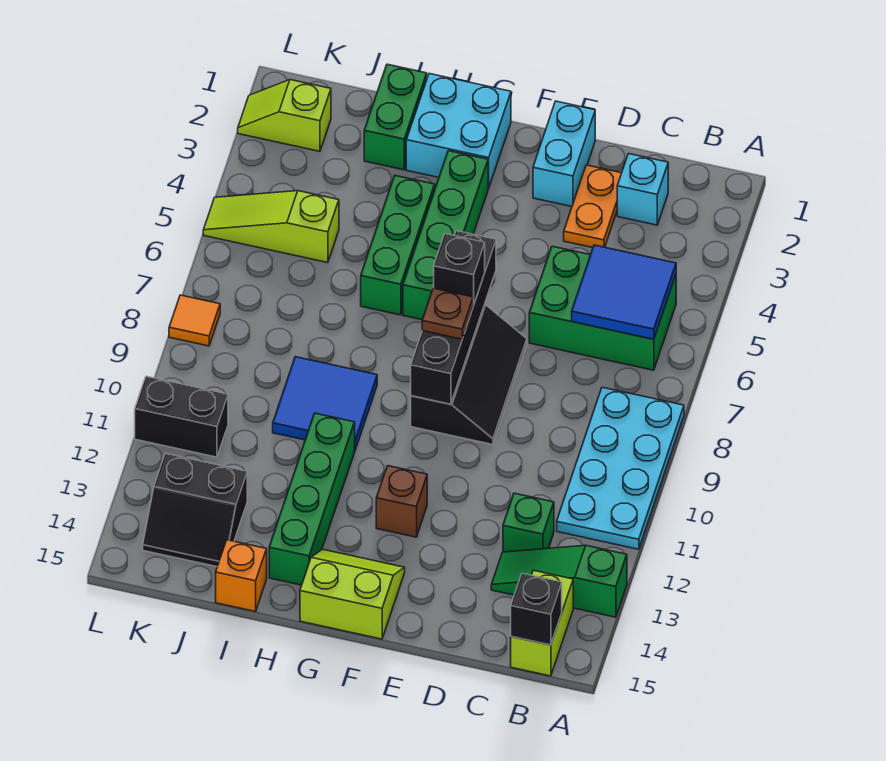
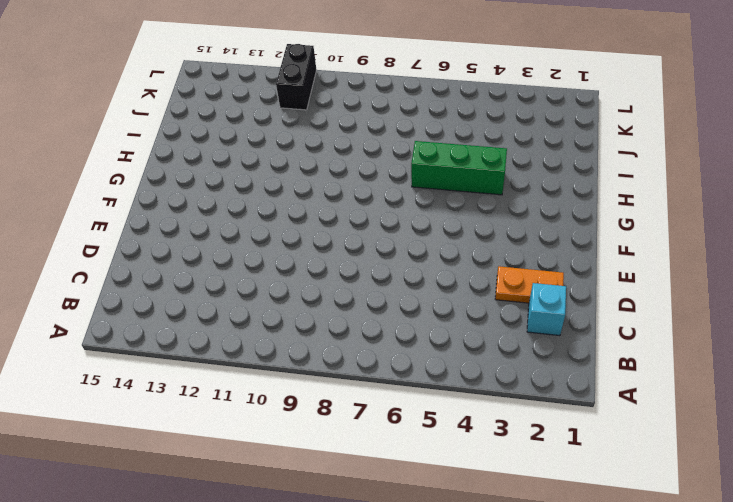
none -> cyan plate A8:B11 level 1
none -> green slope A13:C13 level 1 top A
none -> green brick B5:D6 level 1

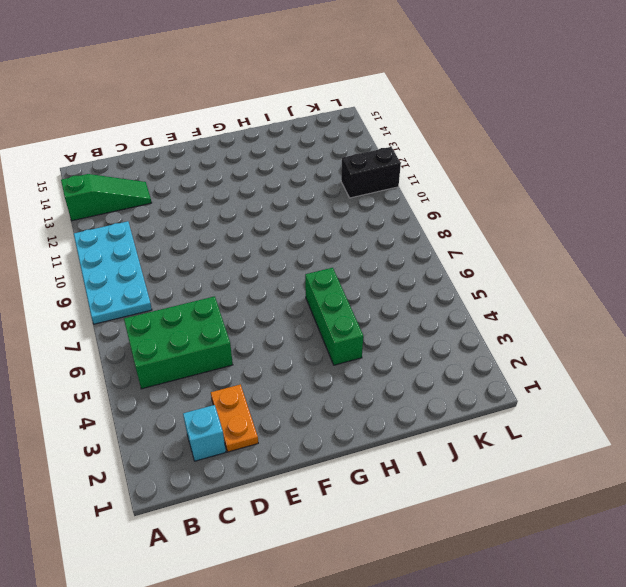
none -> lime brick B14:B15 level 1
none -> green brick C12 level 1
none -> cyan brick E1:E2 level 1

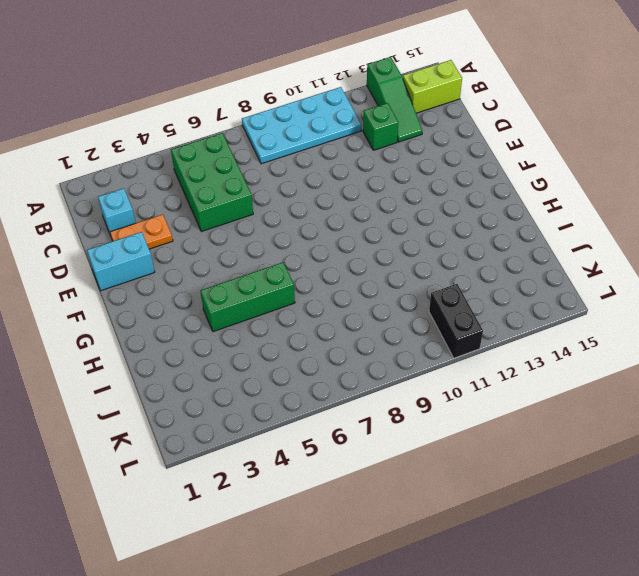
none -> black slope E7:F9 level 1 top F
none -> brown brick F12 level 1
none -> lime slope F14:G15 level 1 top 15

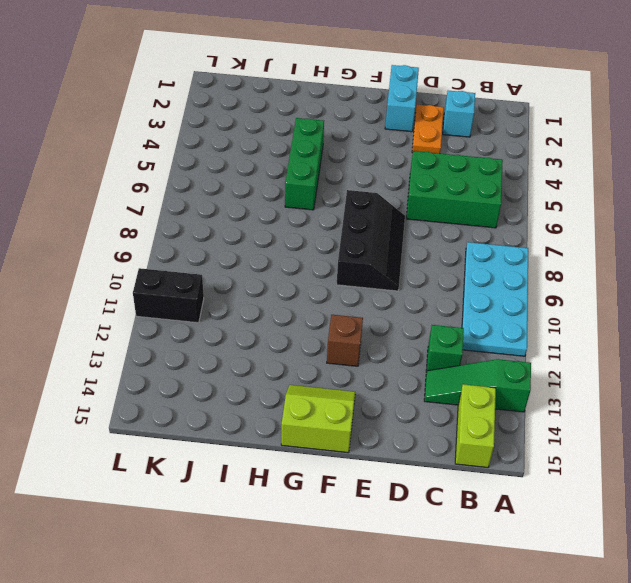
none -> cyan brick G1:H2 level 1
none -> green brick G3:G6 level 1
none -> blue tile H9:I10 level 1

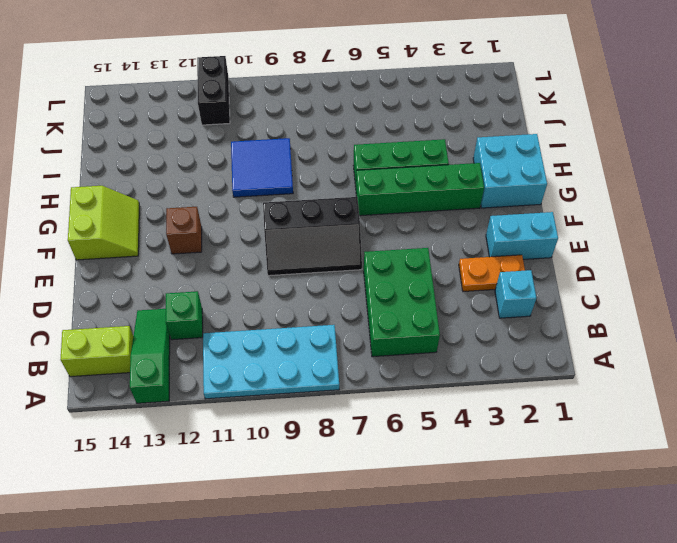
none -> green brick H11:H14 level 1
none -> green brick I1:I2 level 1
none -> orange brick I15 level 1

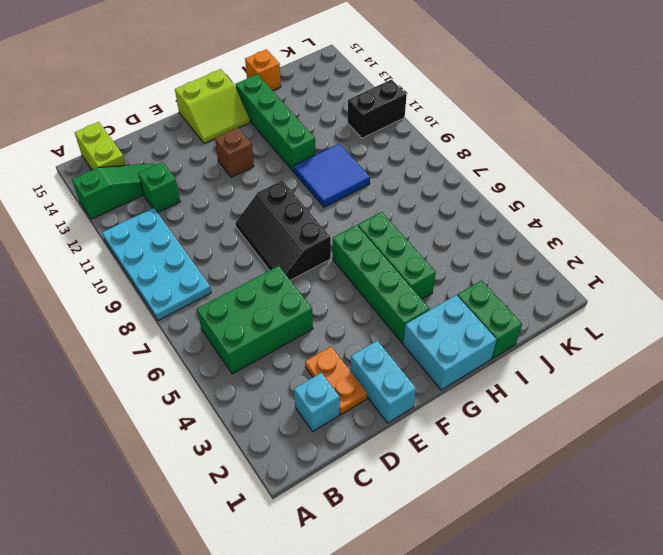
none -> lime slope J5:L5 level 1 top J
none -> black slope J13:K14 level 1 top 13
none -> lime slope K2:L2 level 1 top K

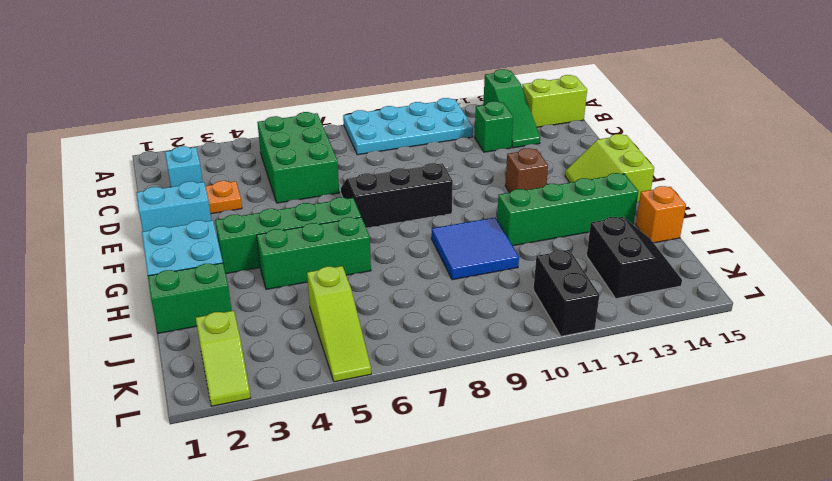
none -> orange tile L8 level 1
none -> blue tile B5:C6 level 2
none -> black brick B15 level 2

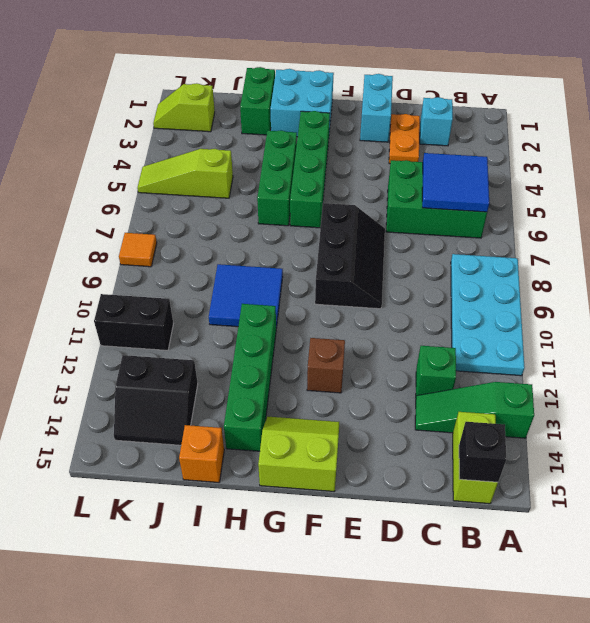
none -> black brick F6:F9 level 2
none -> black brick F7 level 3
none -> brown plate F8 level 3

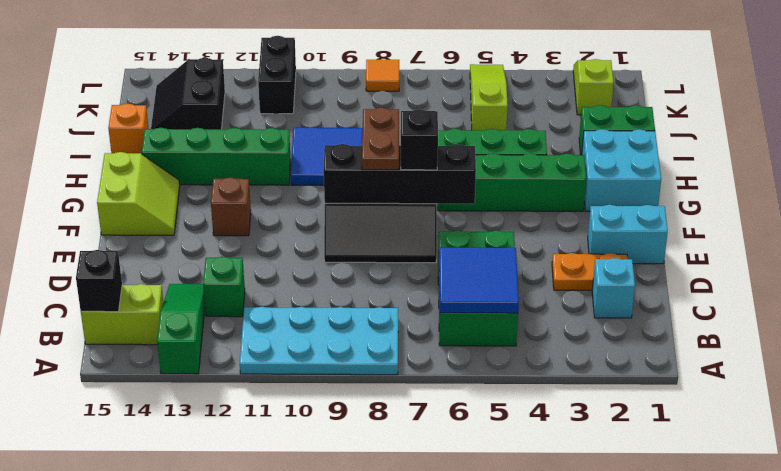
brown plate F8:G8 level 3 -> brown plate F8 level 3

